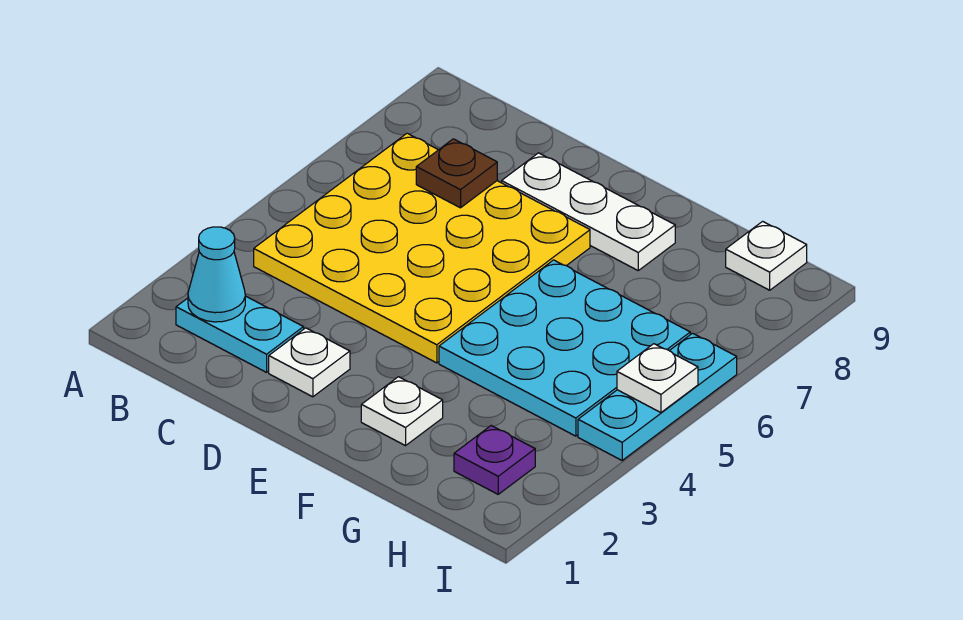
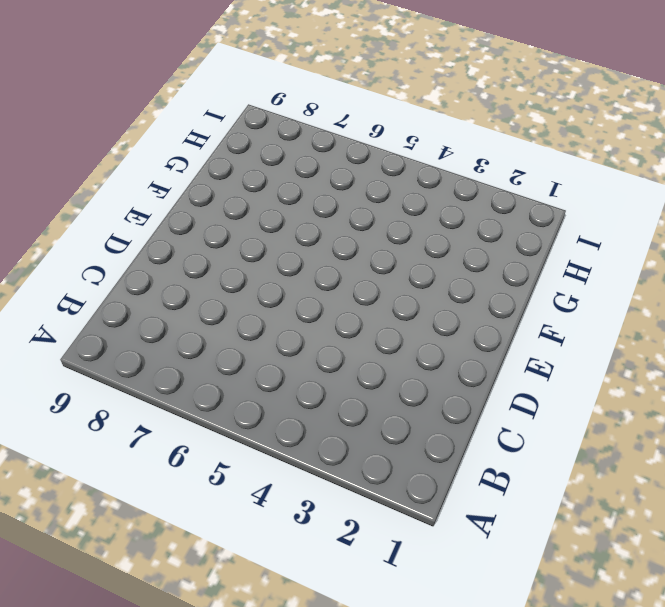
none -> cyan plate B2:C2 level 1
none -> yellow plate B4:E7 level 1
none -> white plate D2 level 1

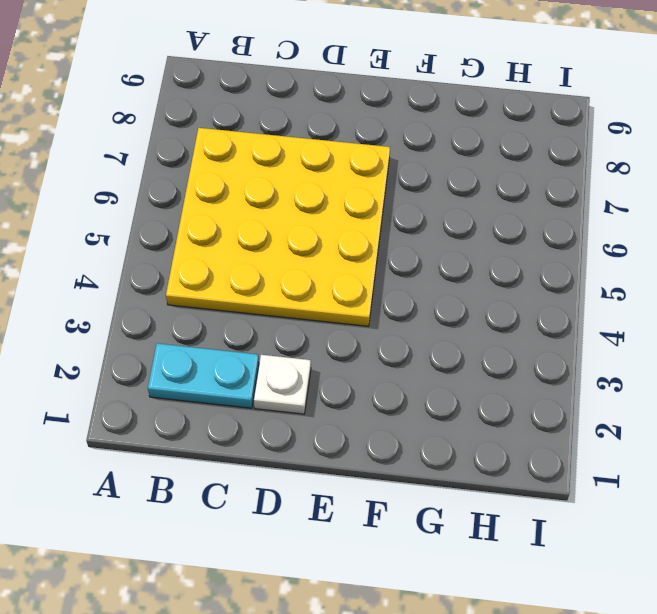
none -> white plate D8:F8 level 1
none -> white plate F2 level 1
none -> cyan plate F4:H6 level 1

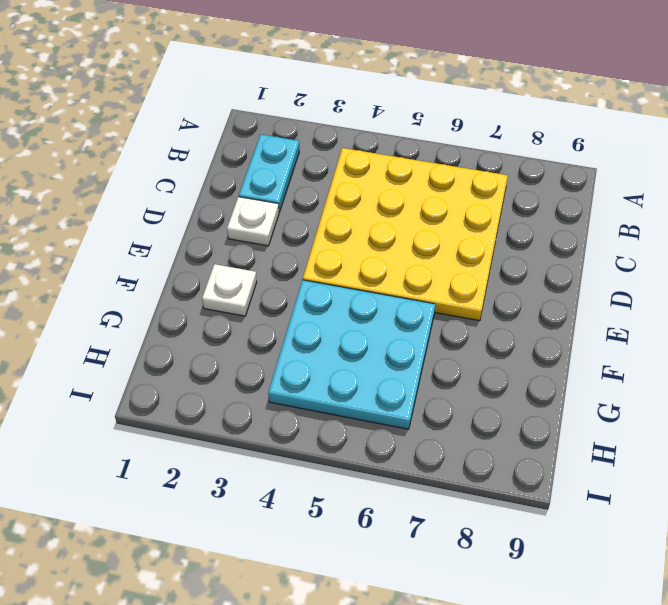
none -> white plate D8:F8 level 1
none -> purple plate H2 level 1
none -> white plate H9 level 1

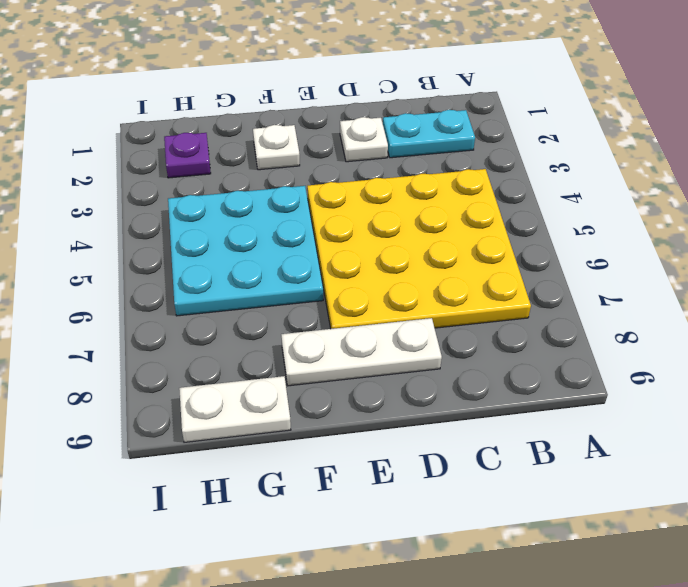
white plate G9:H9 level 1 -> white plate H9 level 1
none -> cyan plate I4:I6 level 1
none -> cyan cone B2 level 2
none -> brown plate C7 level 2

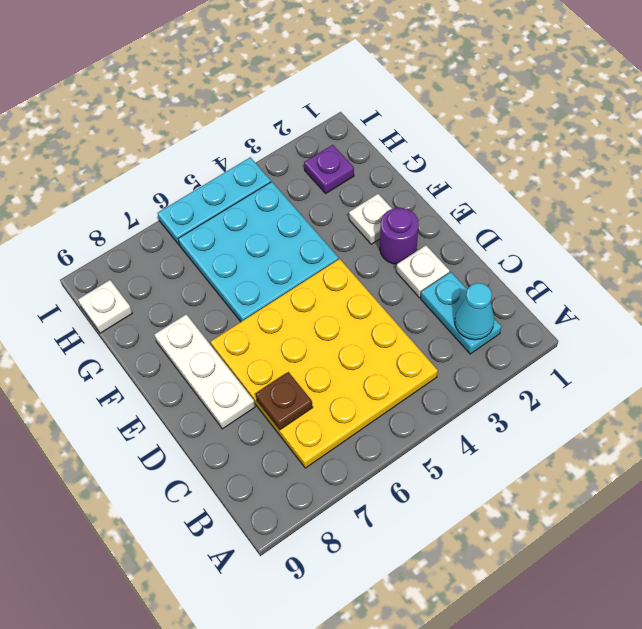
purple round brick E2 level 1 -> none
none -> white plate I5 level 2

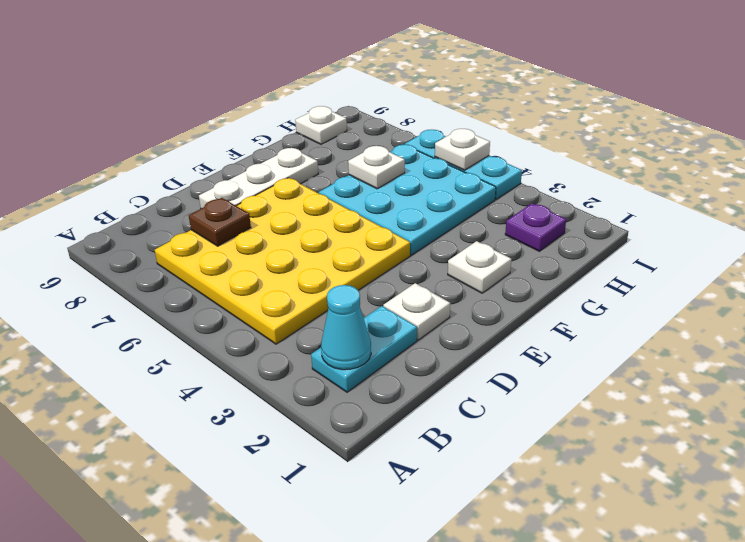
white plate G6 level 2 -> none

